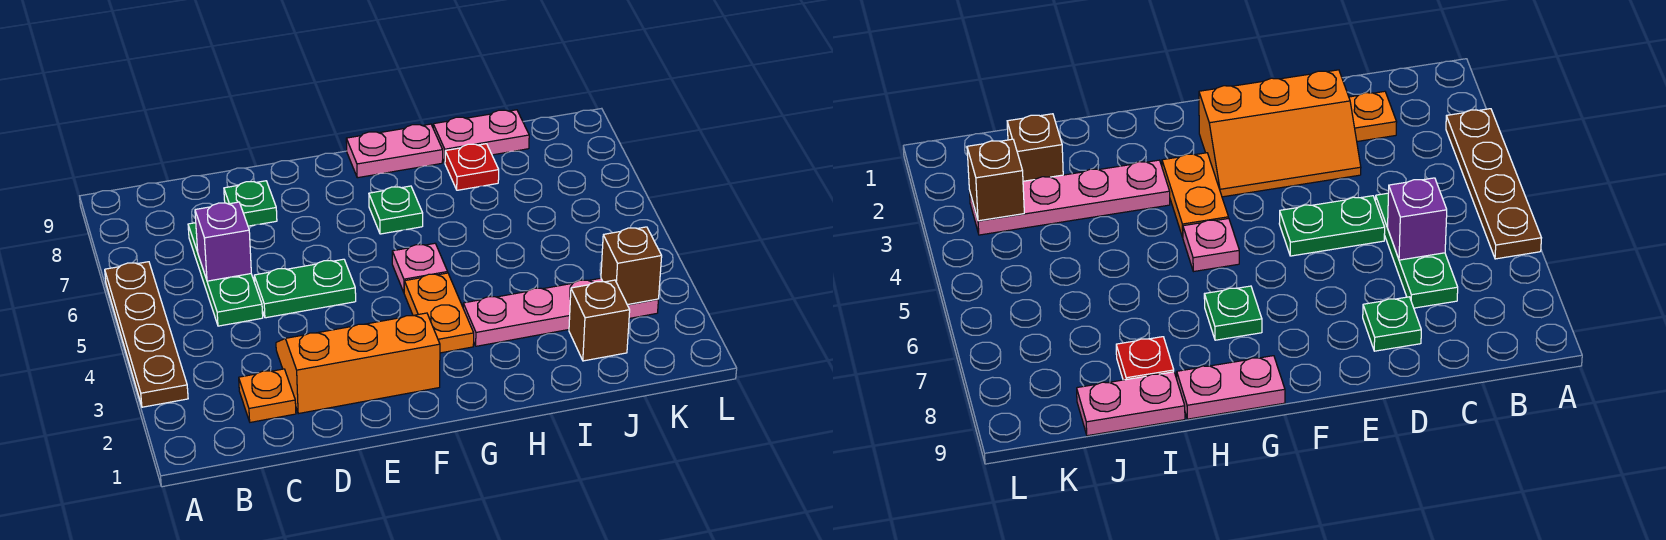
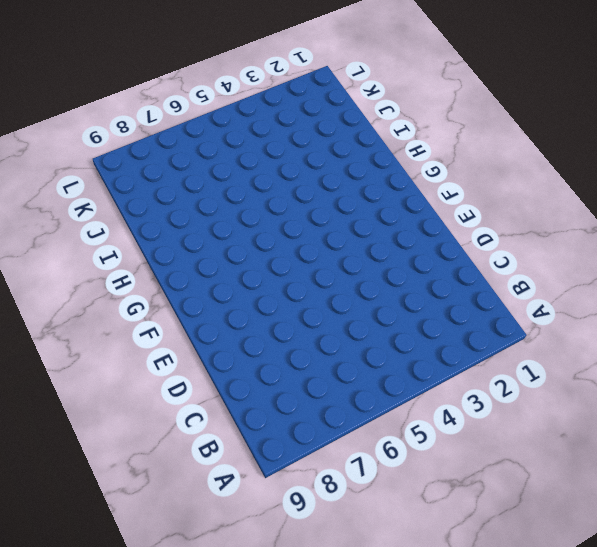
none -> brown plate A3:A6 level 1
none -> orange plate C2 level 1
none -> green plate C5:C7 level 1

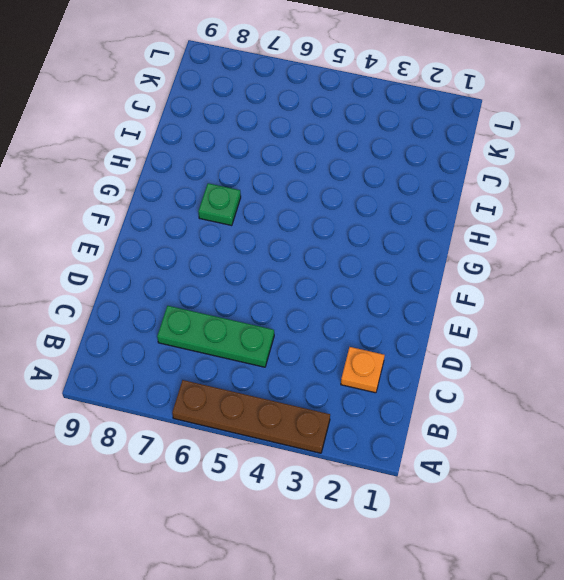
none -> orange slope D2:F3 level 1 top 2
none -> green plate D5:E5 level 1
none -> green plate D8 level 1

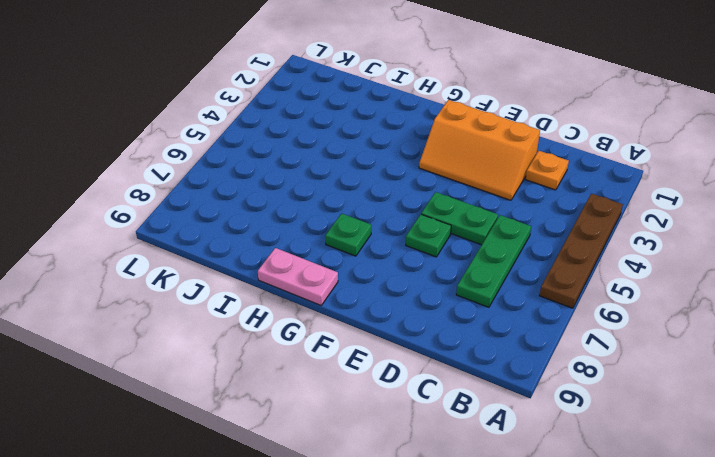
green plate E6 level 1 -> green plate D8 level 1
none -> orange plate G3:G4 level 1
none -> pink plate G5 level 1
none -> pink plate H3:K3 level 1

